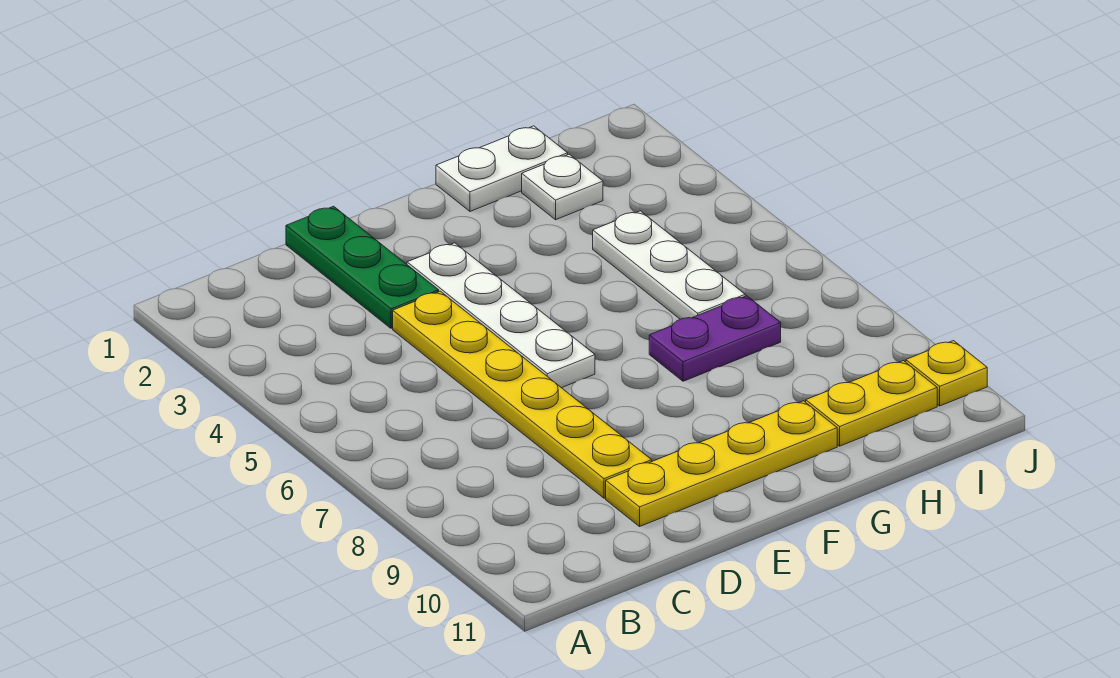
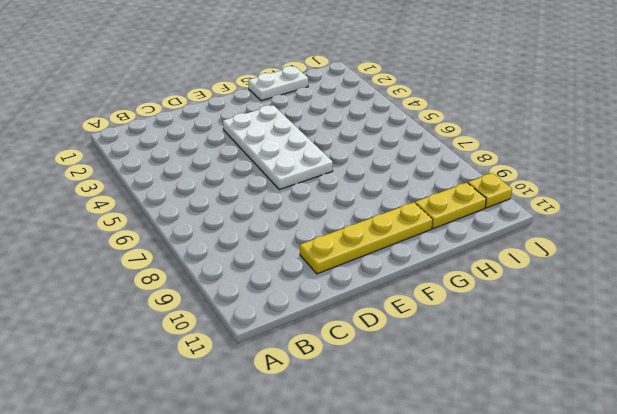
white plate E3:F6 level 1 -> white plate E3:E6 level 1
none -> green plate D1:D3 level 1
none -> yellow plate D4:D9 level 1

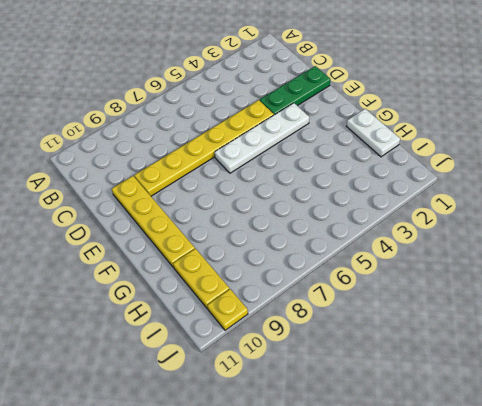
none -> purple plate G7:H7 level 1
none -> white plate H2 level 1

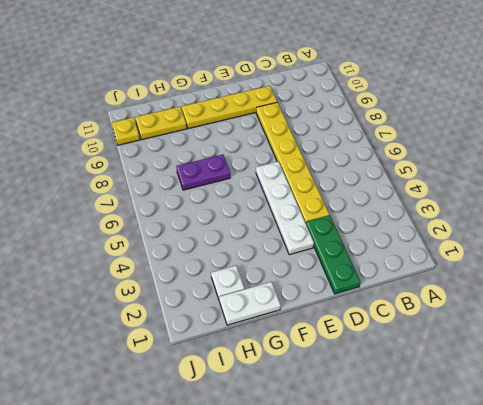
none -> white plate H4:H6 level 1

